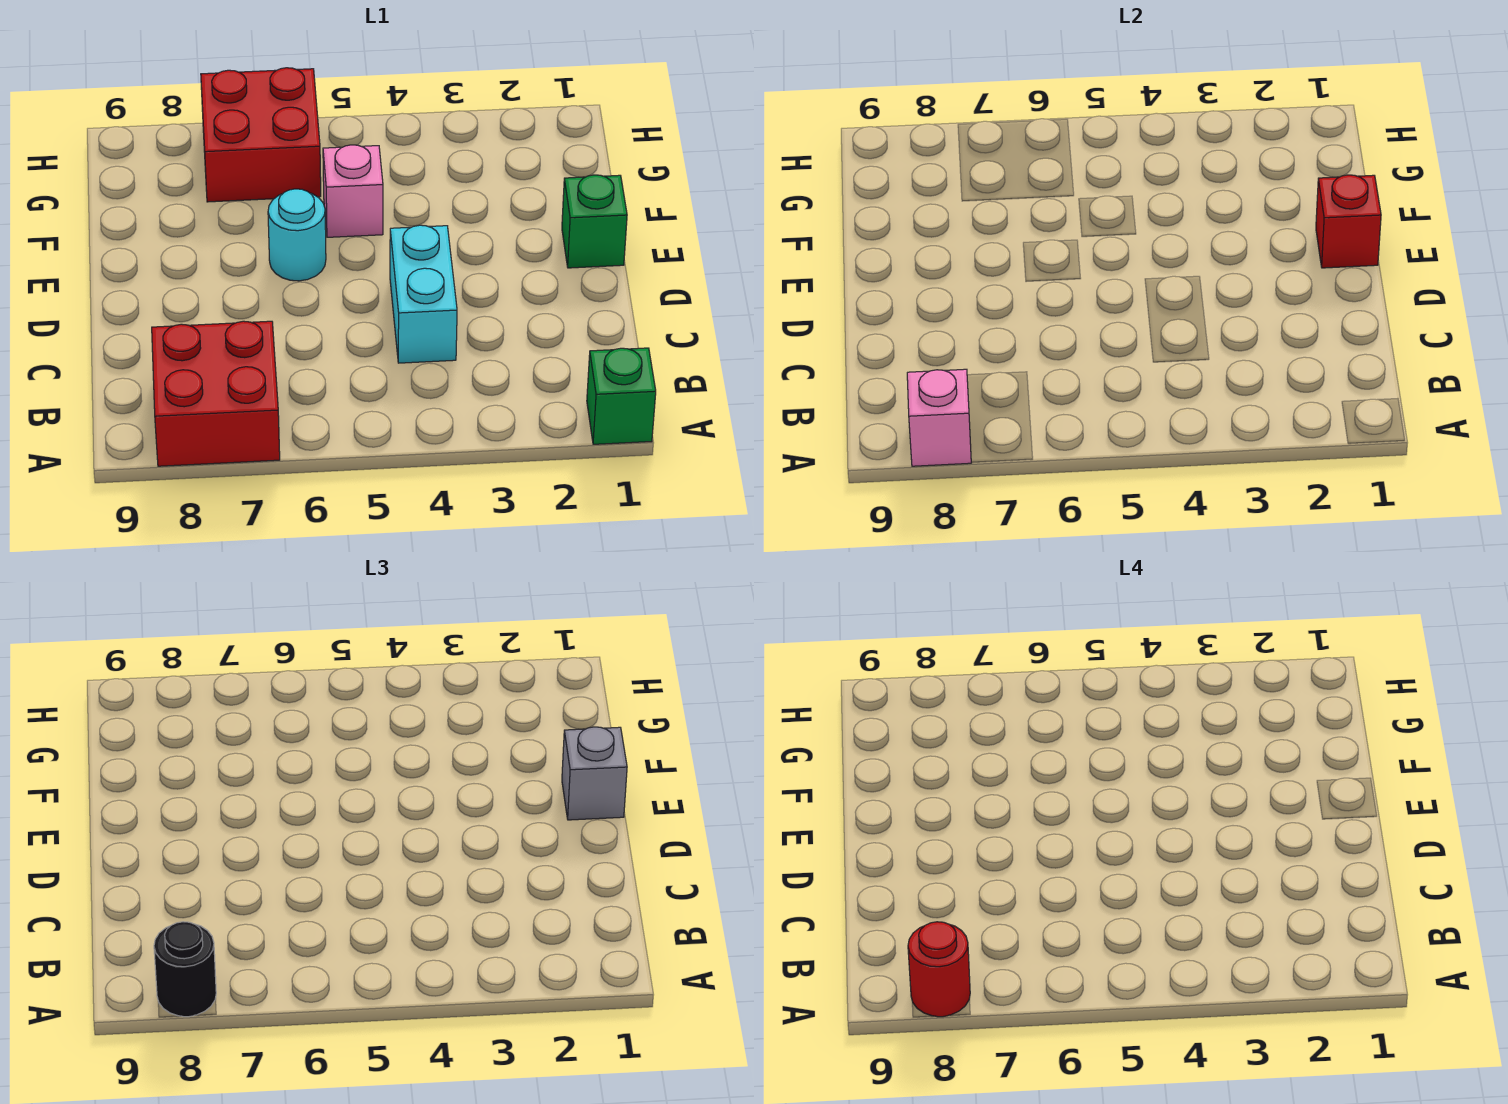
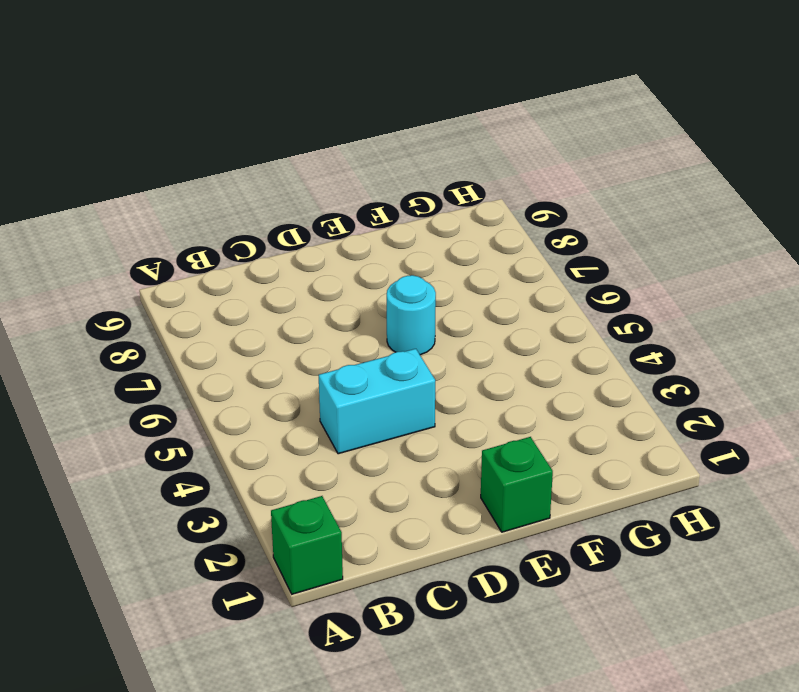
none -> red brick A7:B8 level 1
none -> pink brick F5 level 1
none -> red brick G6:H7 level 1

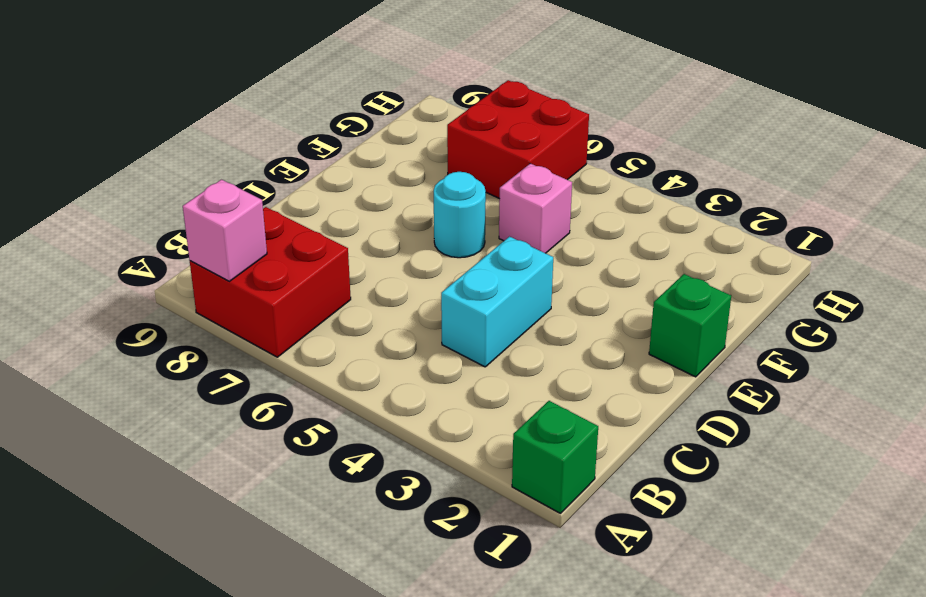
none -> red brick E1 level 2
none -> black round brick A8 level 3
none -> grey brick E1 level 3

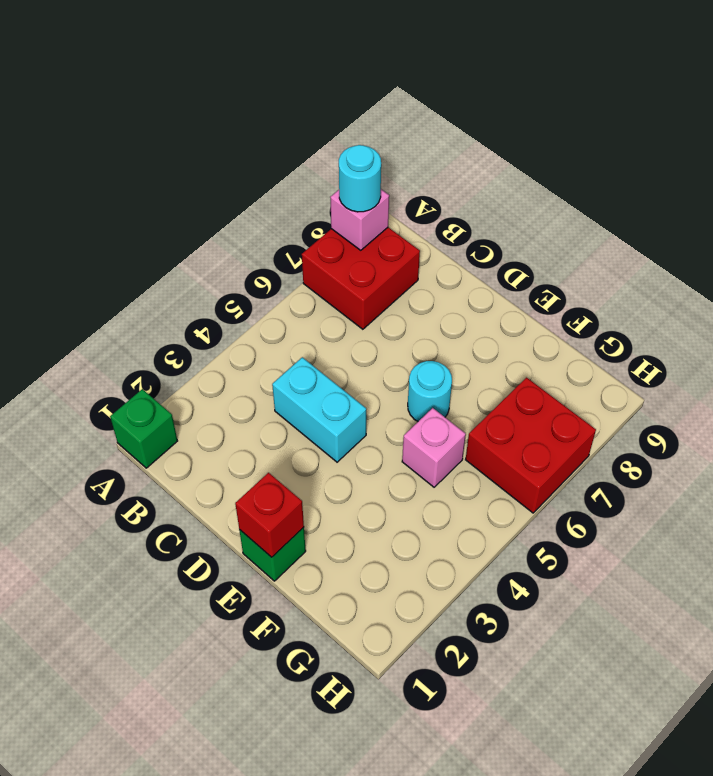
cyan round brick A8 level 3 -> black round brick A8 level 3
none -> grey brick E1 level 3
none -> red round brick A8 level 4

